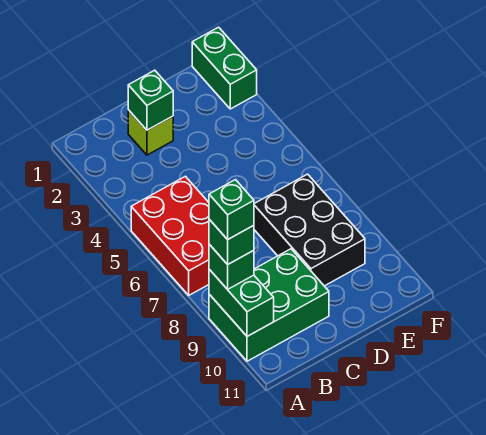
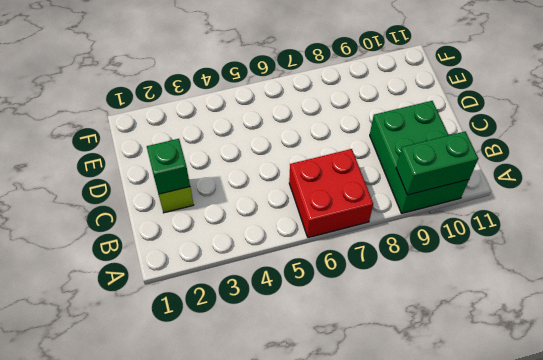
red brick A6:B7 level 1 -> red brick A5:B7 level 1
none -> black brick D7:E9 level 1
none -> green brick F1:F2 level 1

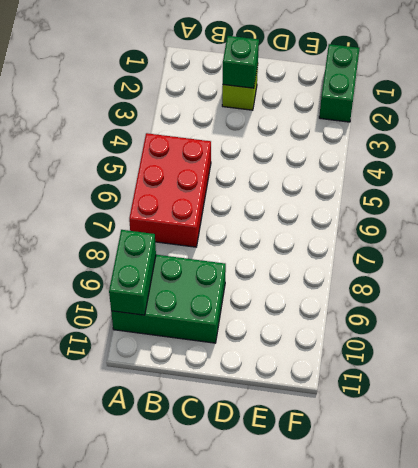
none -> black brick D7:E9 level 1
none -> green brick A9 level 3

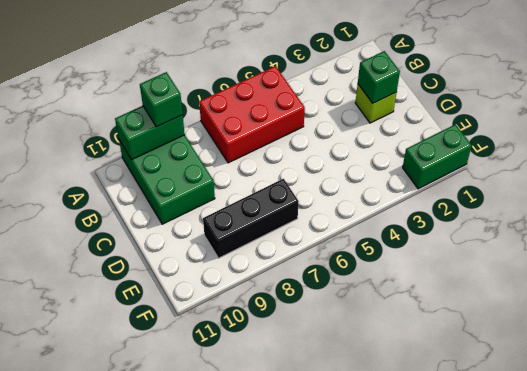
black brick E7:E9 level 1 -> black brick D7:E9 level 1
none -> green brick A9 level 4
none -> green brick A9 level 5

